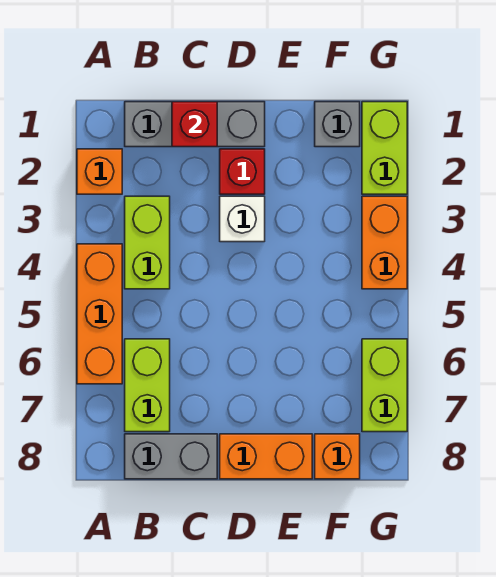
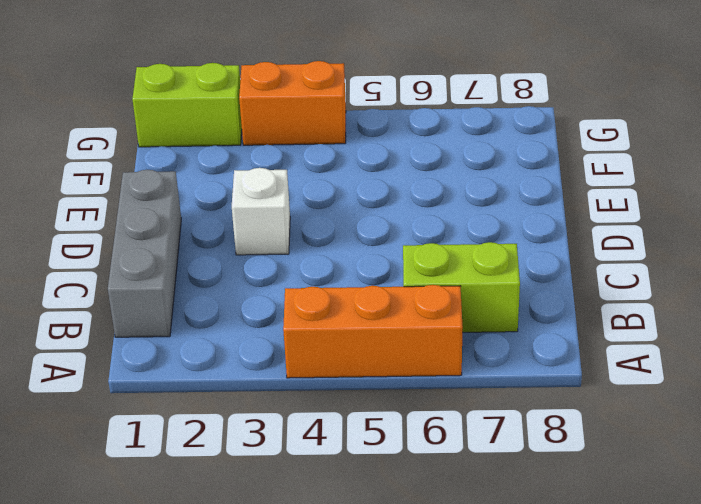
none -> orange brick A2 level 1
none -> lime brick B3:B4 level 1
none -> grey brick B8:C8 level 1

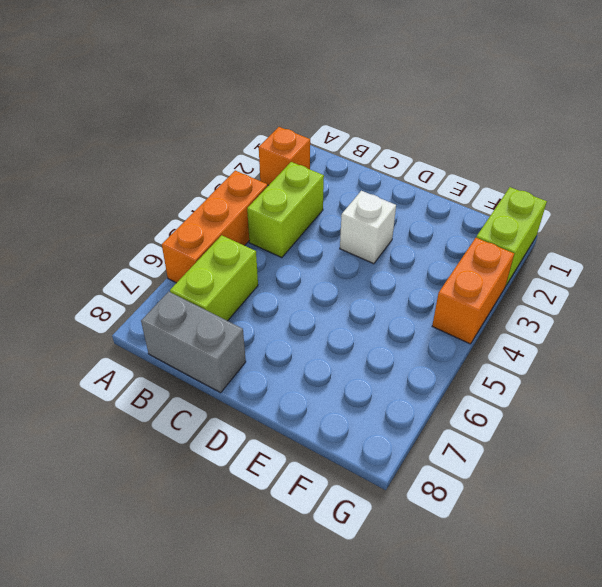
none -> grey brick B1:D1 level 1
none -> red brick D2 level 1
none -> orange brick D8:E8 level 1

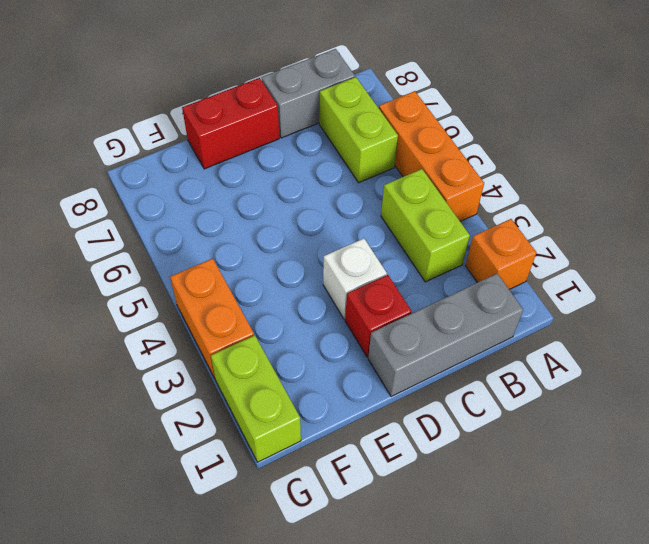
red brick D8:E8 level 1 -> orange brick D8:E8 level 1
none -> grey brick F1 level 1
none -> orange brick F8 level 1
none -> lime brick G6:G7 level 1

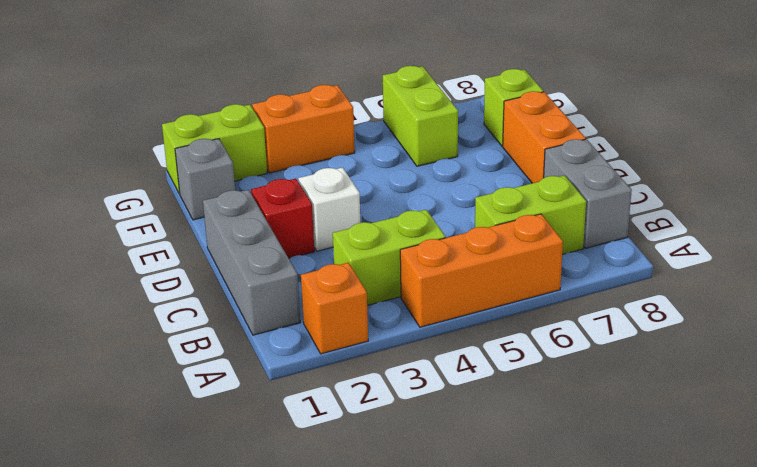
lime brick F6:G6 level 1 -> lime brick G6:G7 level 1
lime brick F8 level 1 -> orange brick F8 level 1
none -> red brick C1 level 2

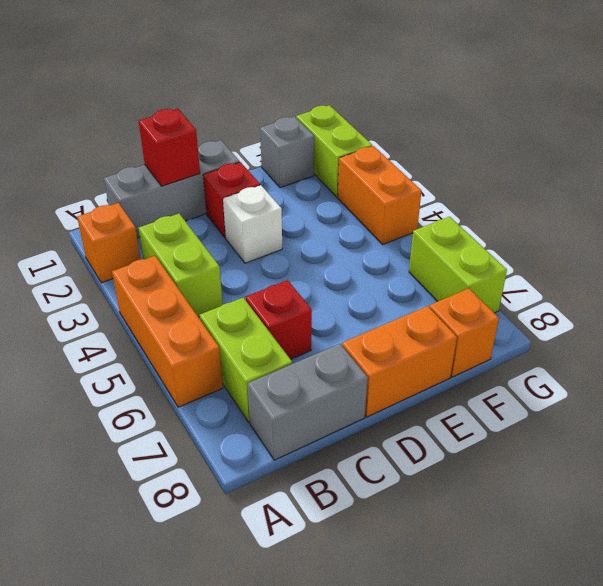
red brick C6 level 1 -> none

